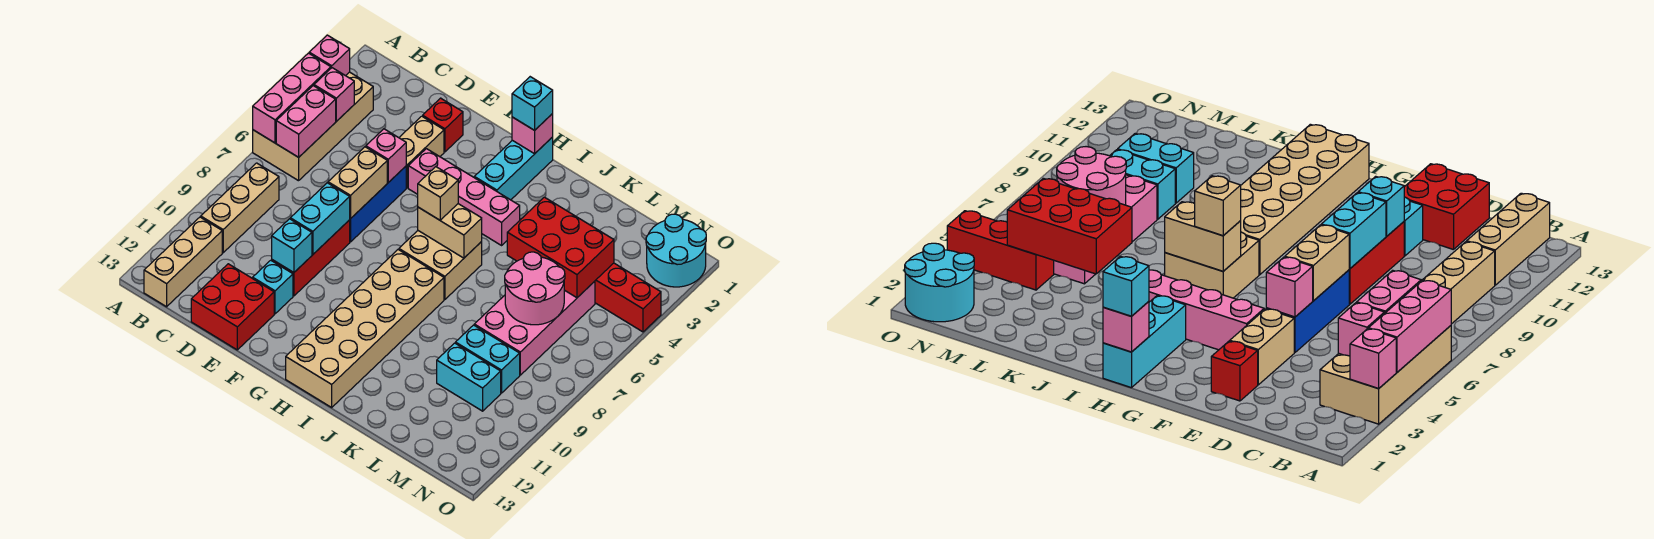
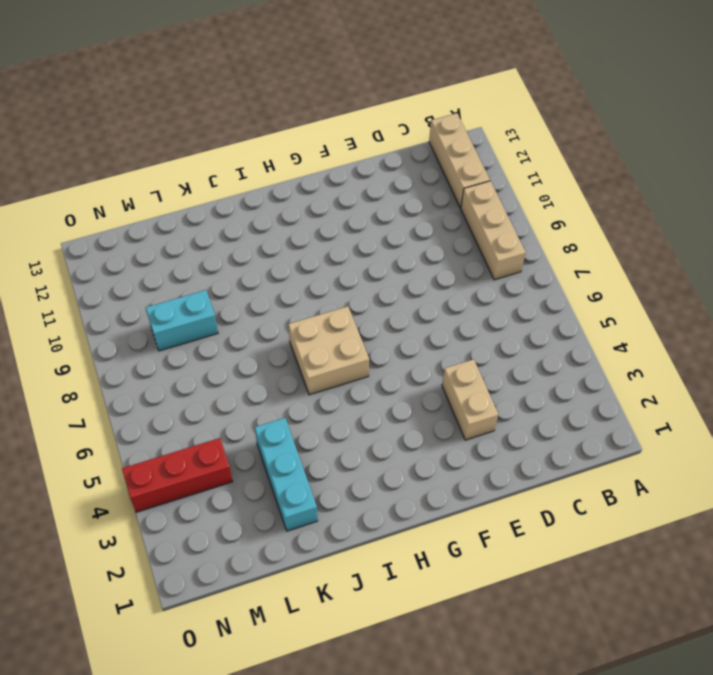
cyan brick K2:K4 level 1 -> cyan brick H1:H3 level 1
none -> tan brick A3:B6 level 1
none -> red brick D12:E13 level 1
none -> red brick E2 level 1
none -> blue brick E5:E7 level 1

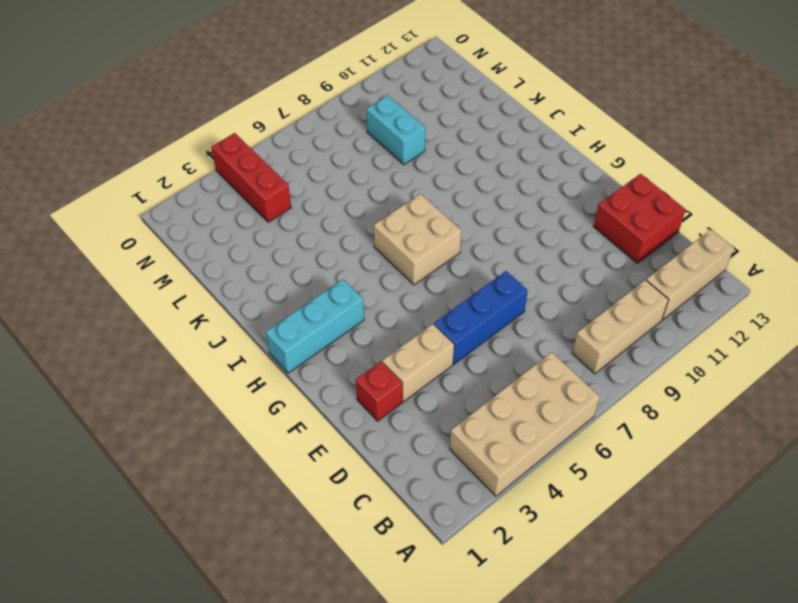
none -> red brick E8:E10 level 1
none -> cyan brick E11 level 1
none -> pink brick F4:I4 level 1
none -> tan brick H8:I13 level 1

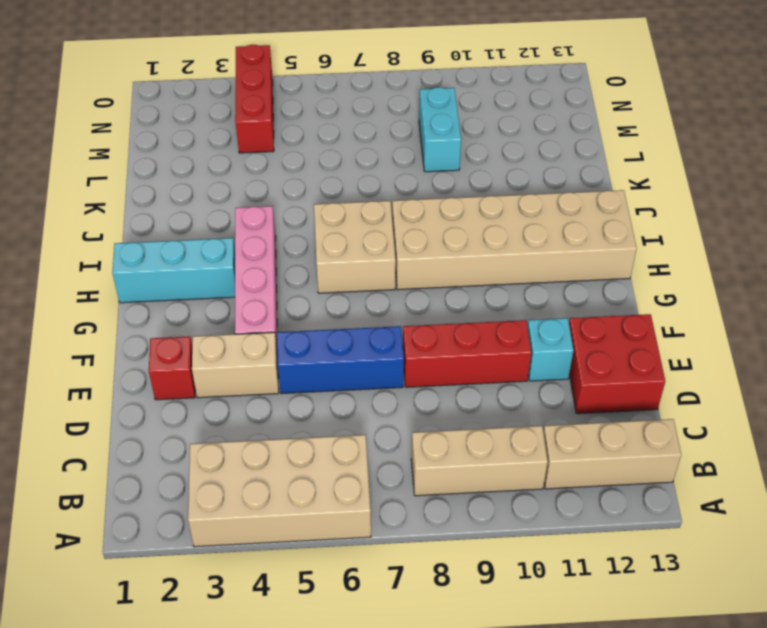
none -> pink brick L5:M8 level 1
none -> cyan brick L10:M10 level 1
none -> cyan round brick N1:O2 level 1
none -> pink brick A3 level 2

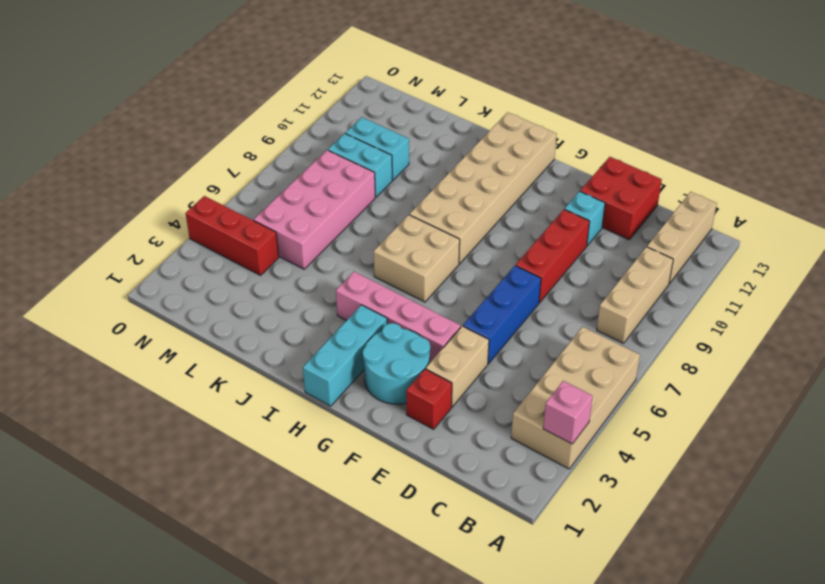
cyan round brick F2:G3 level 1 -> cyan round brick N1:O2 level 1
none -> pink brick A4:A6 level 2
none -> pink brick B4 level 2
none -> pink brick B5:B6 level 2
none -> pink brick E5 level 2

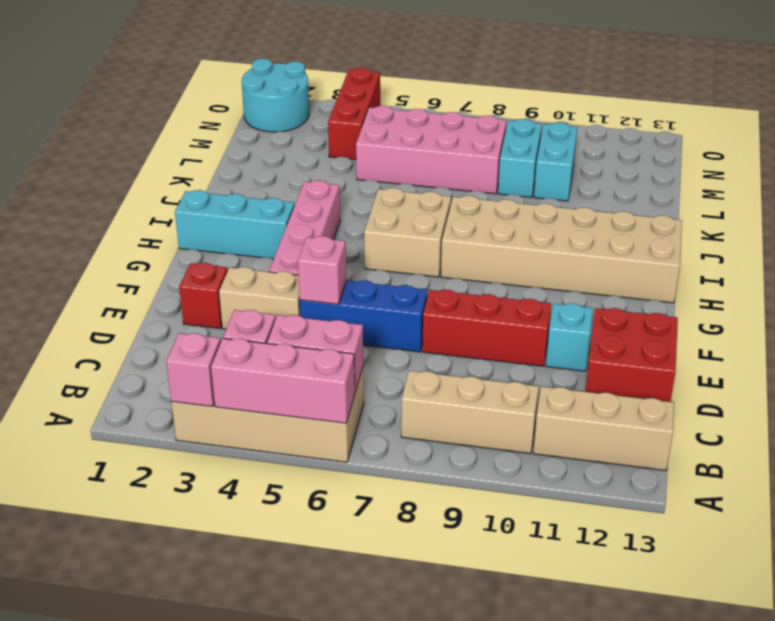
none -> tan brick E6:E7 level 2
none -> cyan brick E8:E9 level 2
none -> cyan brick E10 level 2
none -> pink brick H1 level 2

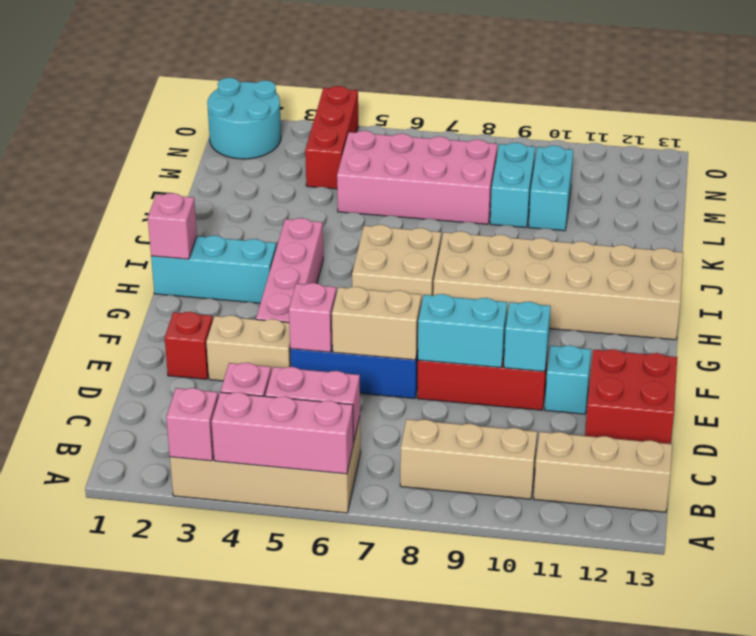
none -> tan brick H6:I6 level 2
none -> red brick K4:M5 level 2
none -> pink round brick L6:M7 level 2
none -> cyan brick H1 level 3

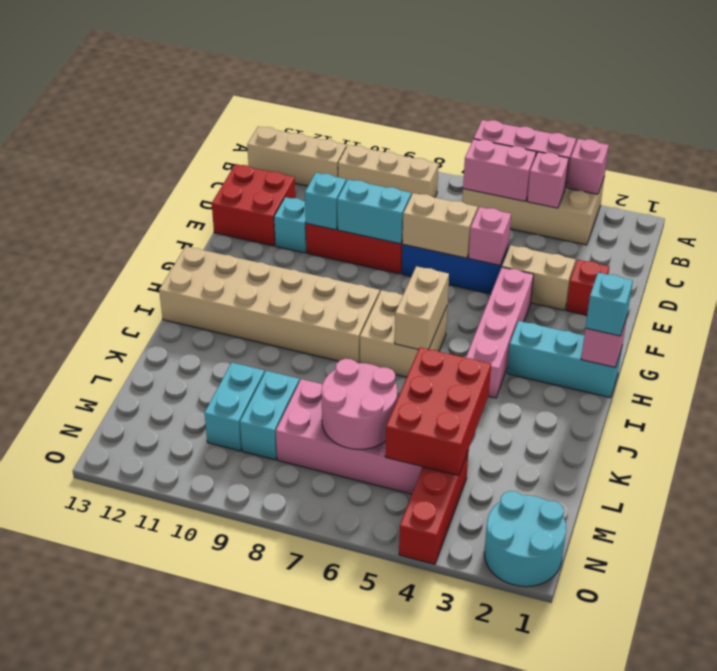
none -> tan brick H6 level 3

